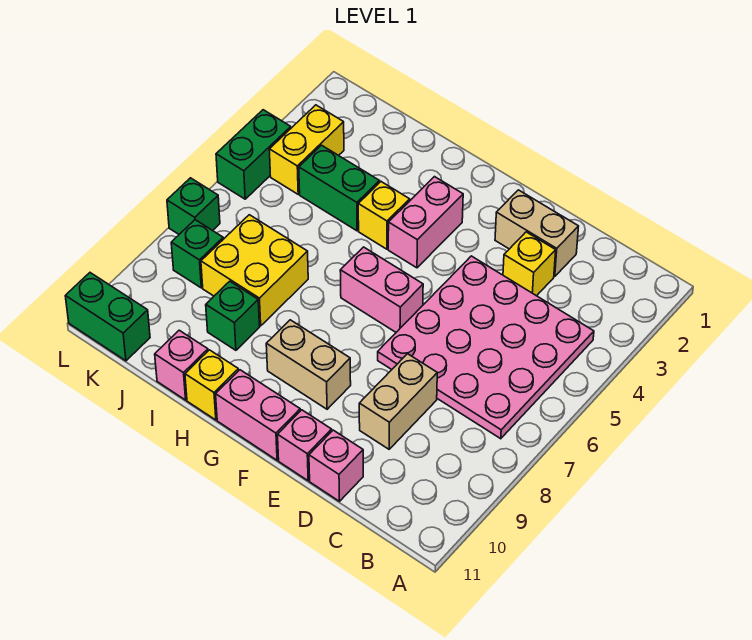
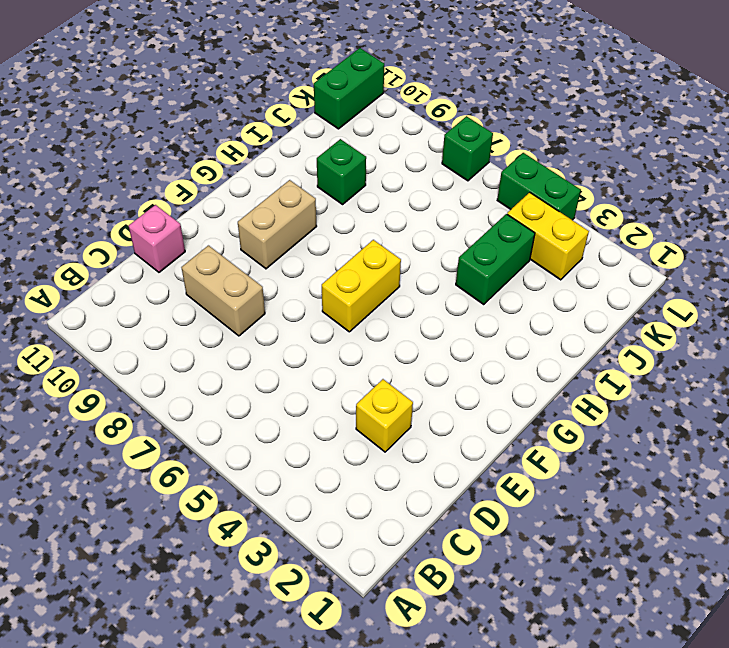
yellow brick F6:G6 level 1 -> pink brick F6:G6 level 1
none -> pink plate B4:E7 level 1
none -> tan brick D2:E2 level 1
none -> pink brick E11 level 1

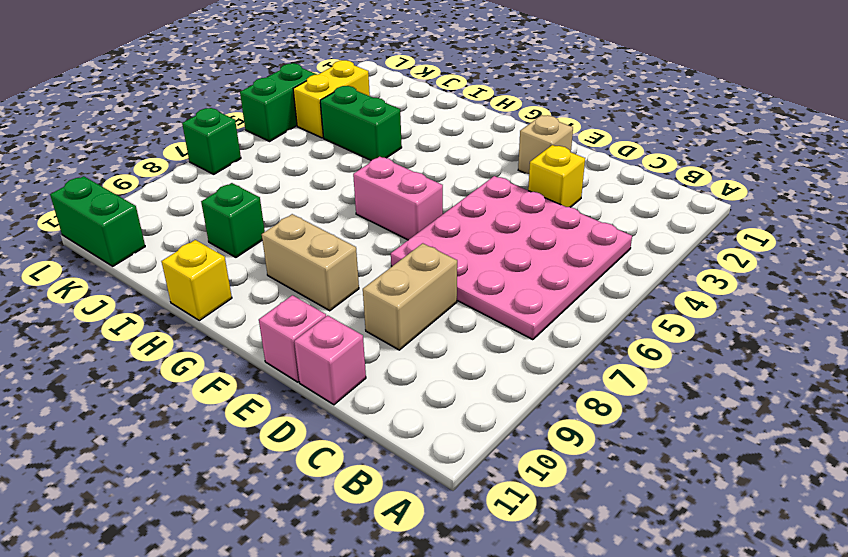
tan brick E2 level 1 -> tan brick D2:E2 level 1
none -> pink brick F11:G11 level 1
none -> pink brick G3:G4 level 1
none -> yellow brick H4 level 1

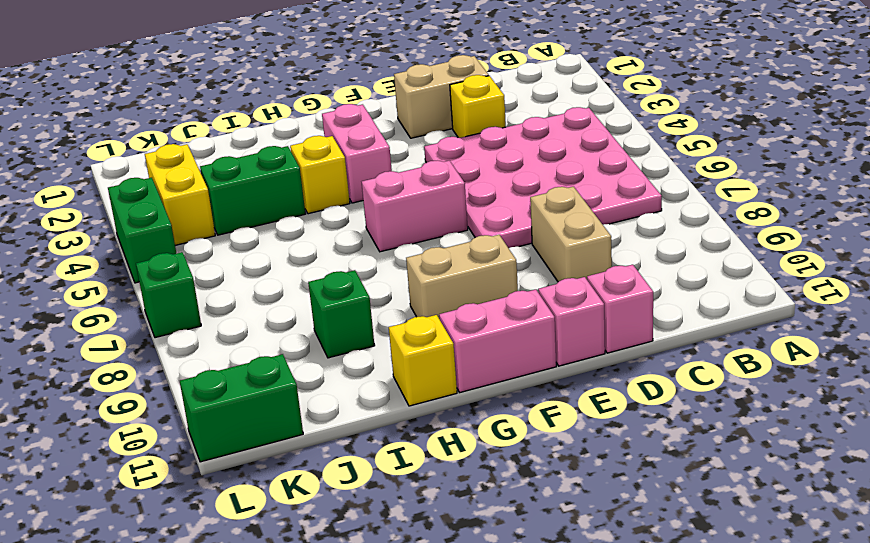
none -> yellow brick I7:J8 level 1
none -> pink brick I11 level 1
none -> green brick K8 level 1

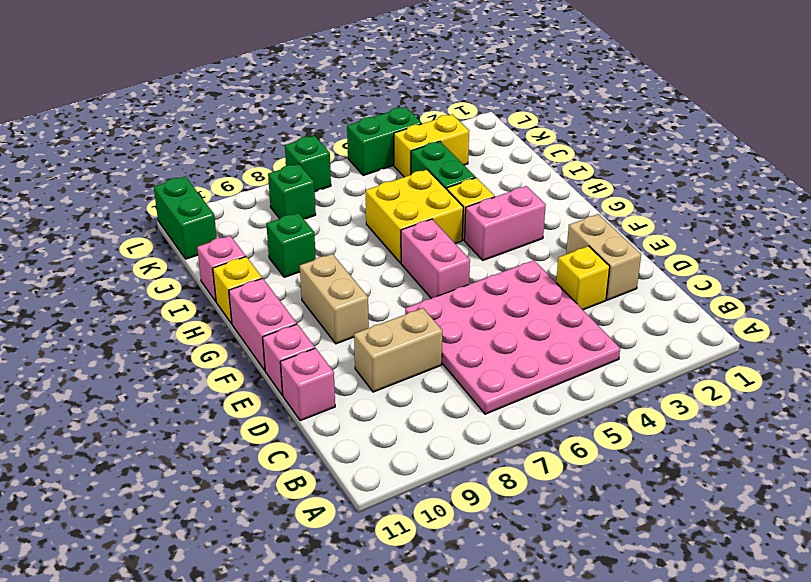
yellow brick H5:I6 level 1 -> yellow brick I7:J8 level 1

